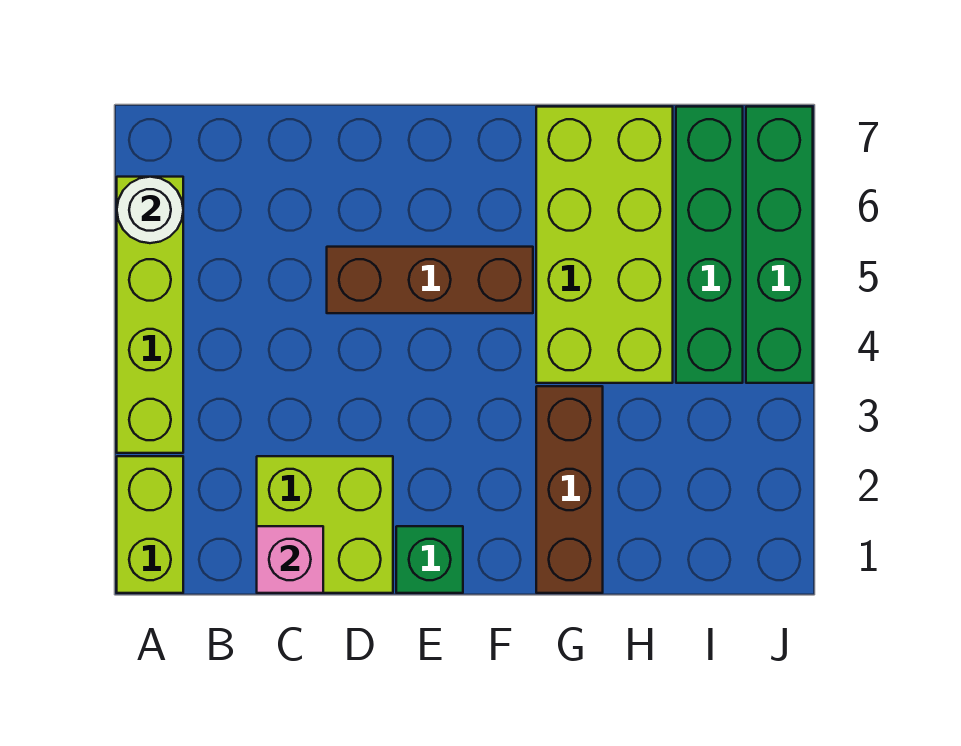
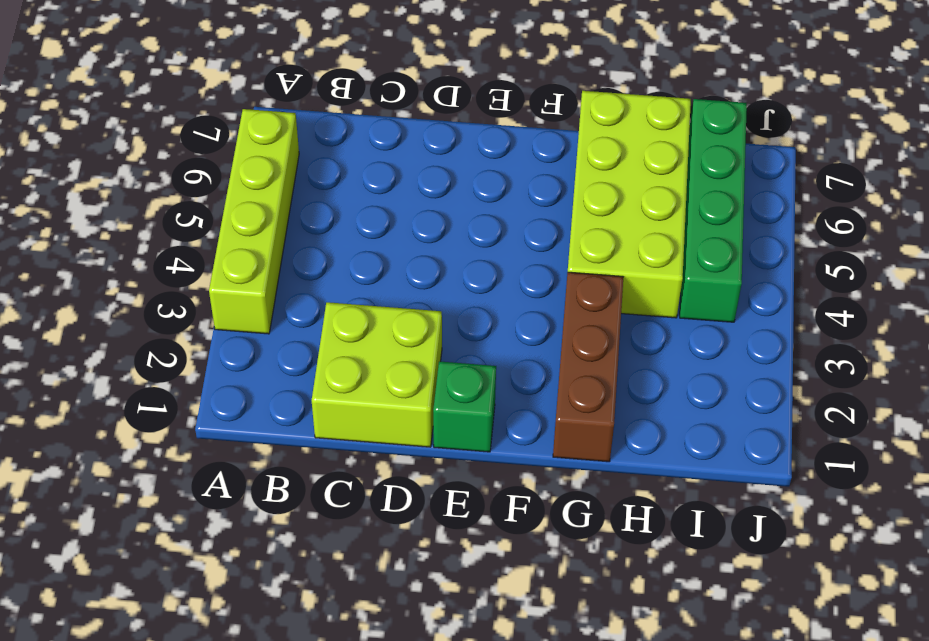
none -> lime brick A1:A2 level 1
none -> brown brick D5:F5 level 1

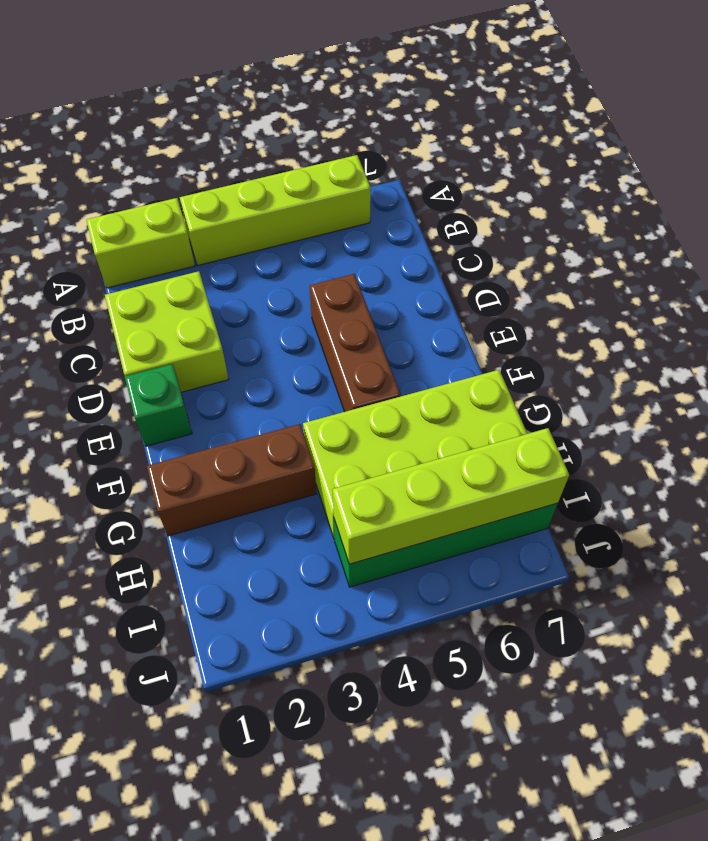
lime brick I4:I7 level 2 -> none
none -> green brick J4:J7 level 1
none -> white round brick A6 level 2

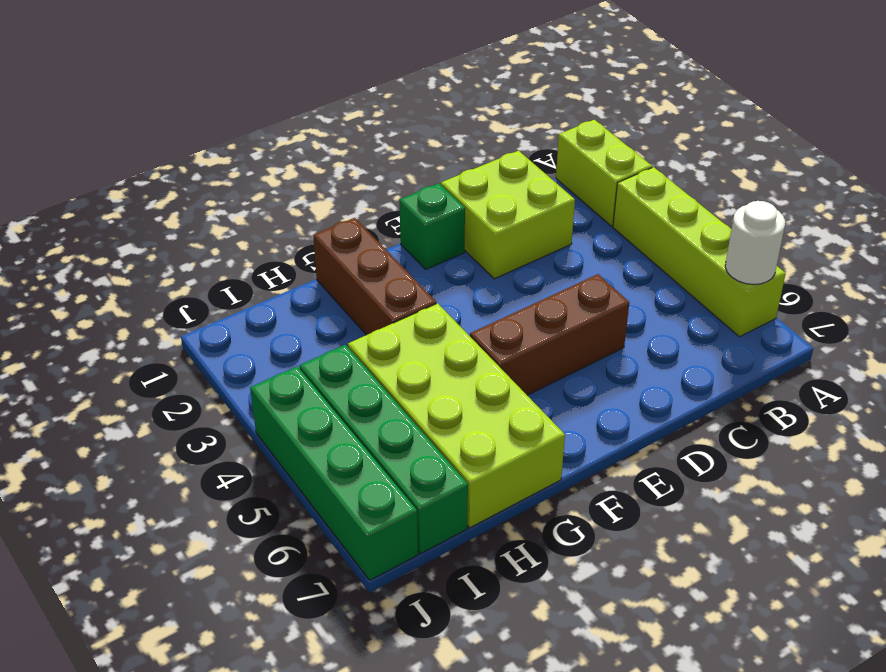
none -> pink brick C1 level 2

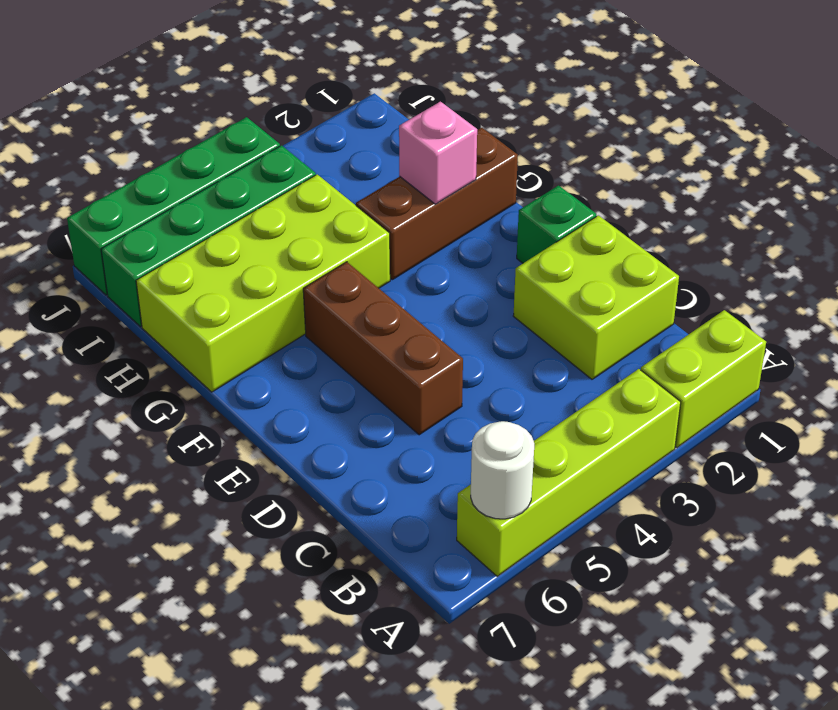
pink brick G2 level 2 -> pink brick C1 level 2

